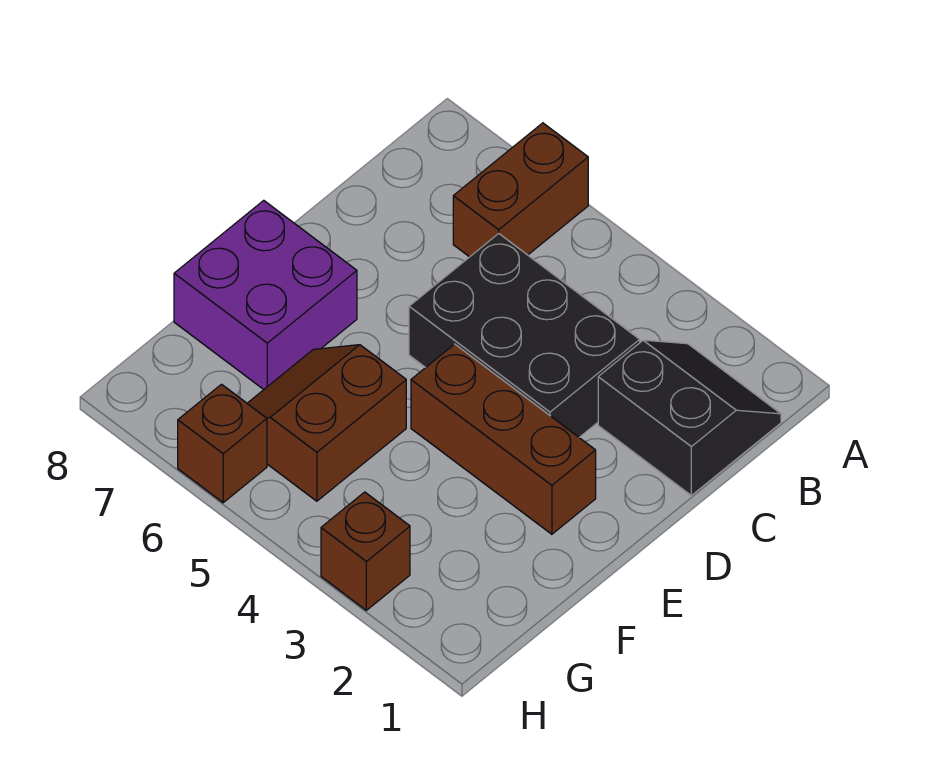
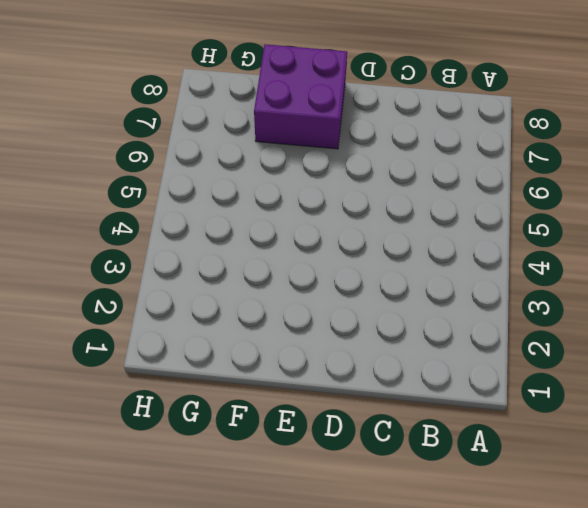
none -> brown brick A6:B6 level 1
none -> black slope B1:C2 level 1 top C

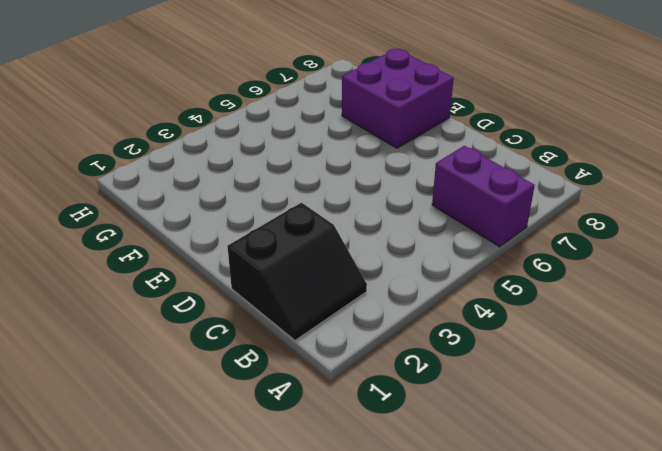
purple brick A6:B6 level 1 -> brown brick A6:B6 level 1
none -> black brick C3:D5 level 1
none -> brown brick E2:E4 level 1

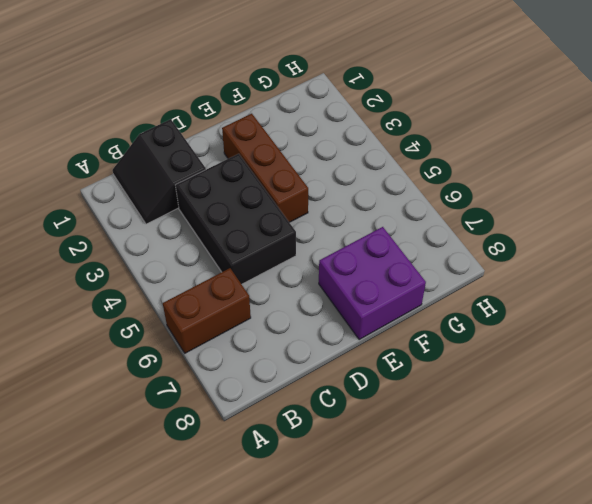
none -> brown slope F5:G6 level 1 top 5
none -> brown brick H3 level 1

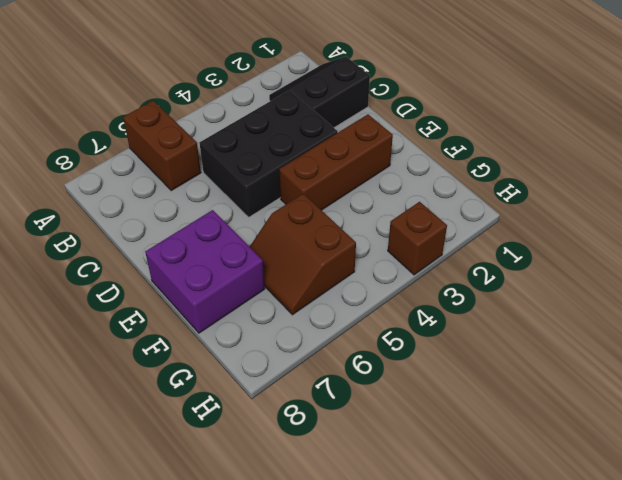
none -> brown brick H6 level 1

